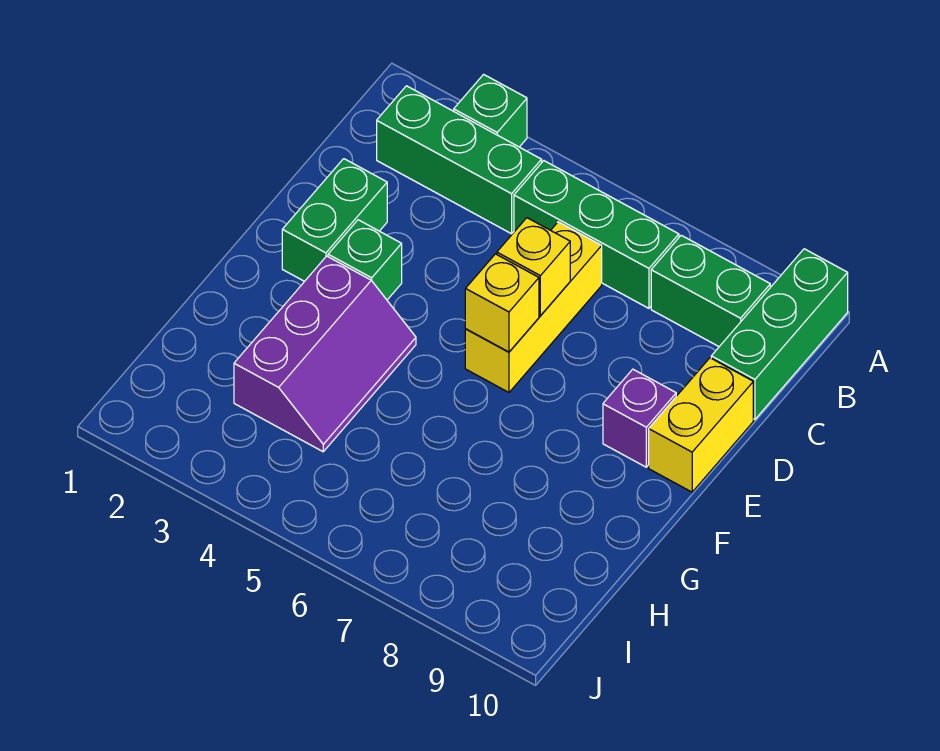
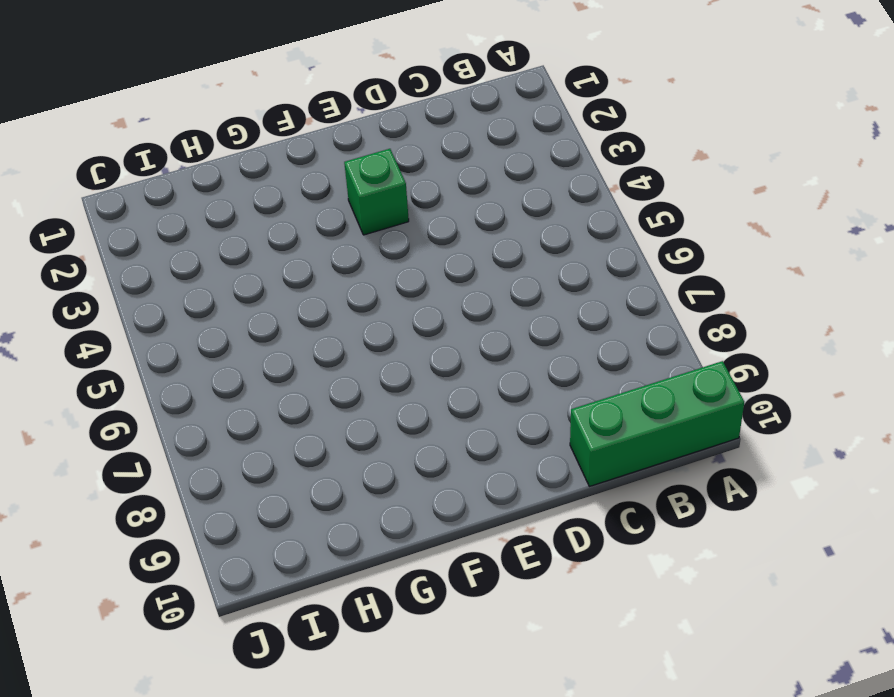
none -> green brick A3 level 1
none -> green brick B2:B4 level 1
none -> green brick B5:B7 level 1

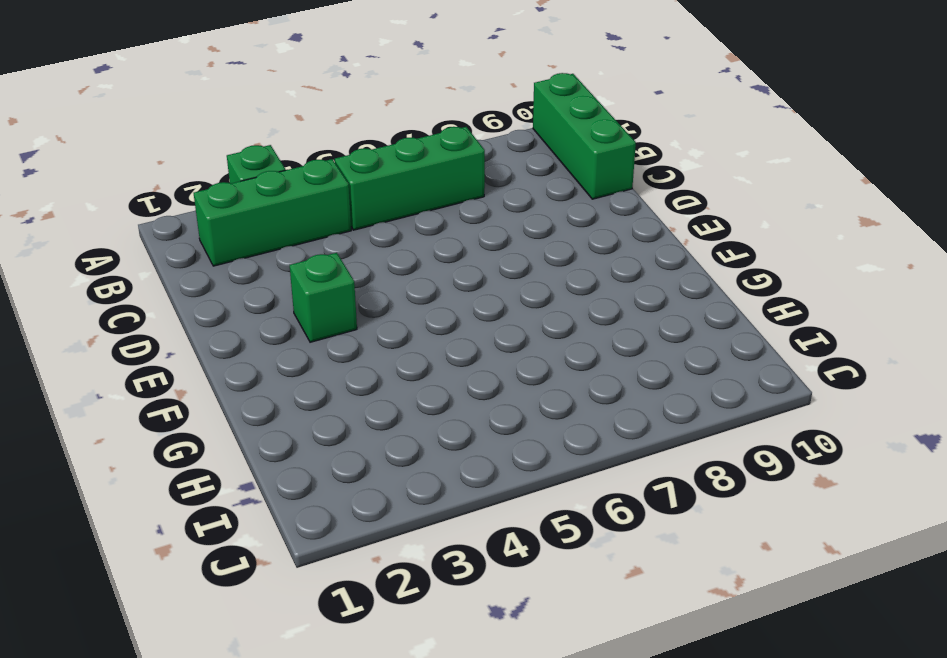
none -> green brick B8:B9 level 1
none -> yellow brick C6:E6 level 1
none -> green brick D2:E2 level 1

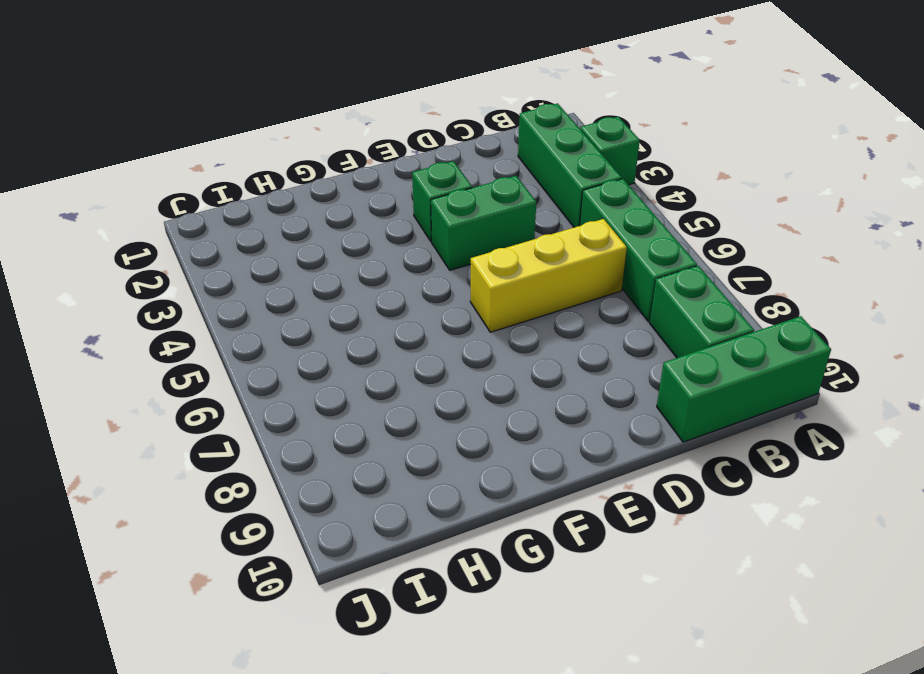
green brick D4:E4 level 1 -> green brick D2:E2 level 1
none -> yellow brick D10:E10 level 1
none -> purple brick E9 level 1
none -> purple slope F3:H4 level 1 top 3

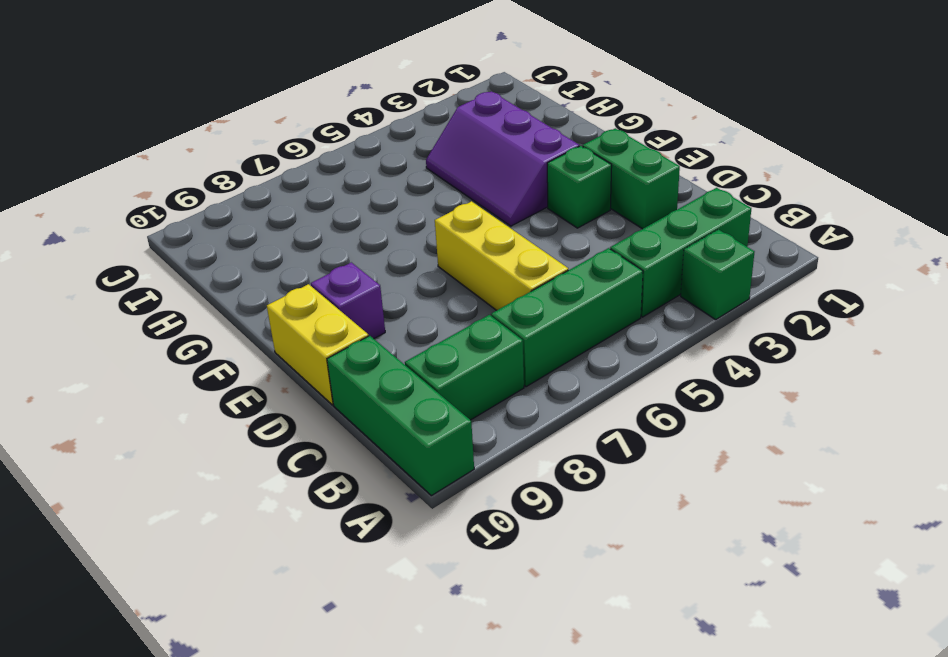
none -> yellow brick D6 level 2
none -> yellow brick E6 level 2

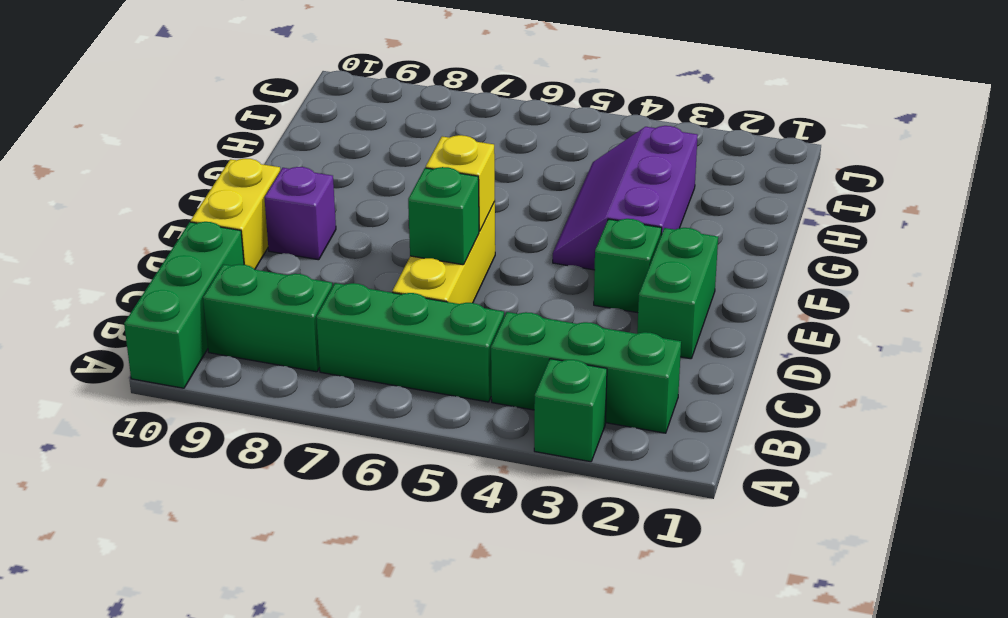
green brick D6 level 2 -> yellow brick D6 level 2

